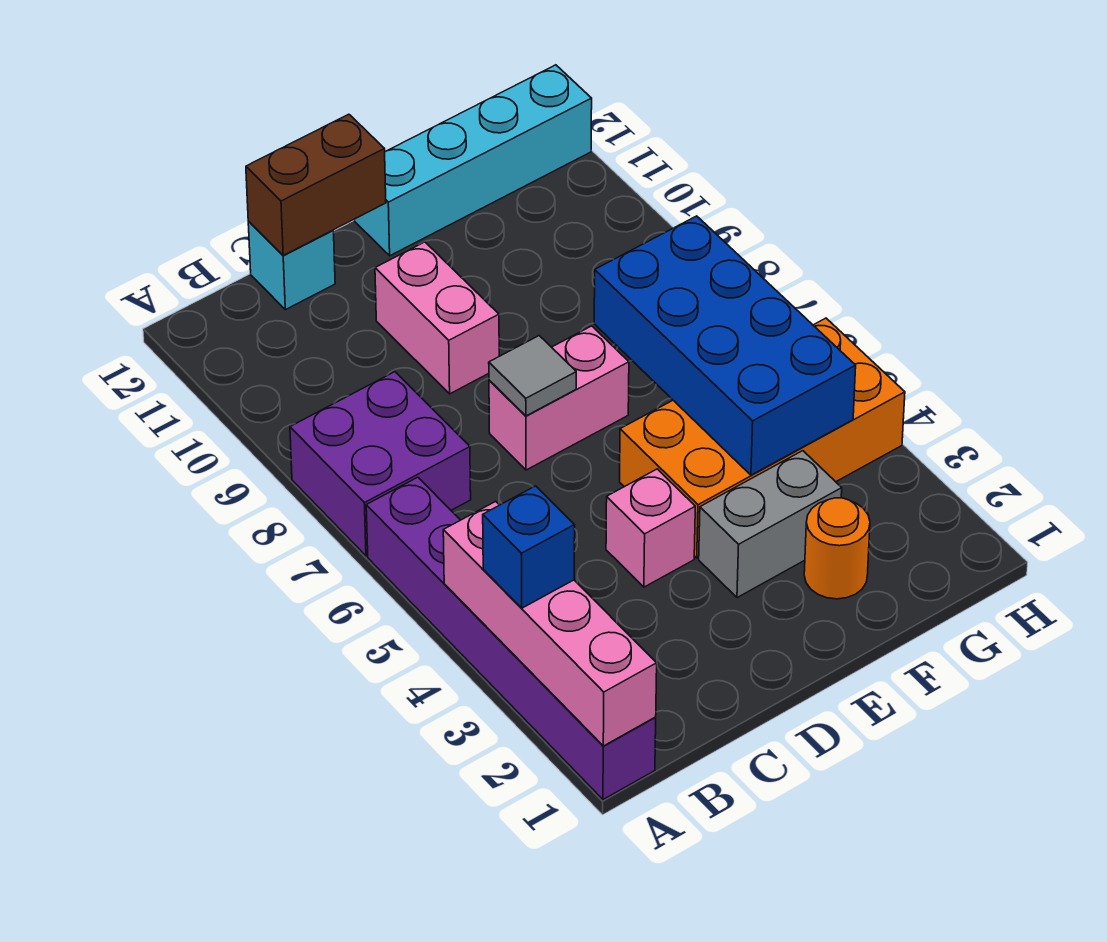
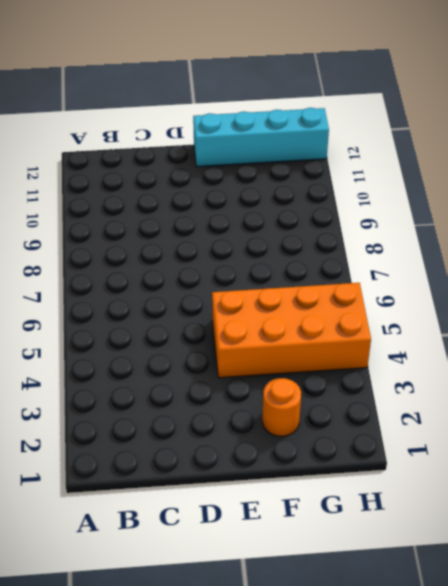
none -> purple brick A1:A6 level 1
none -> purple brick A7:B8 level 1
none -> cyan brick C12 level 1

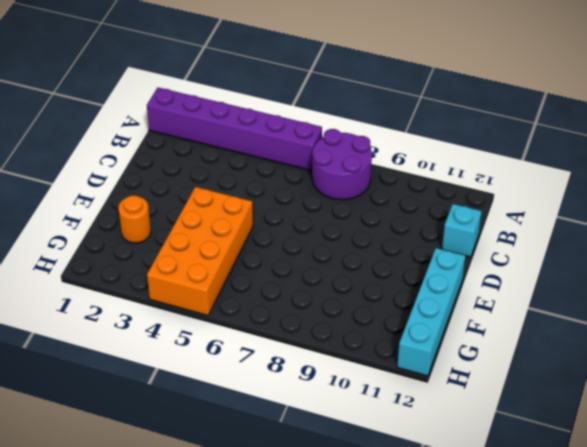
purple round brick A7:B8 level 1 -> purple brick A7:B8 level 1
none -> pink brick D4 level 1
none -> pink brick D7:E7 level 1
none -> pink brick D9:D10 level 1

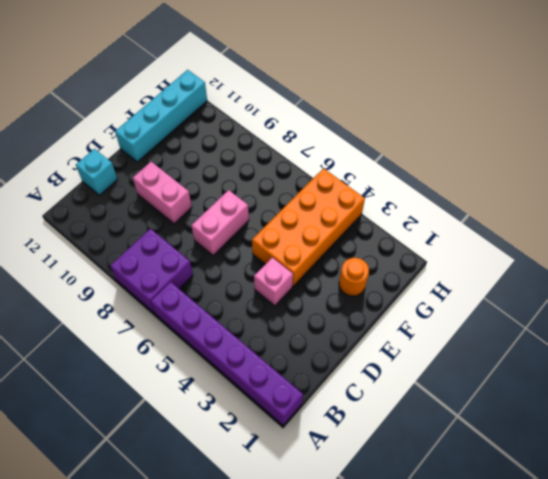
none -> grey brick E3:F3 level 1
none -> pink brick A1:A4 level 2
none -> brown brick C12:D12 level 2

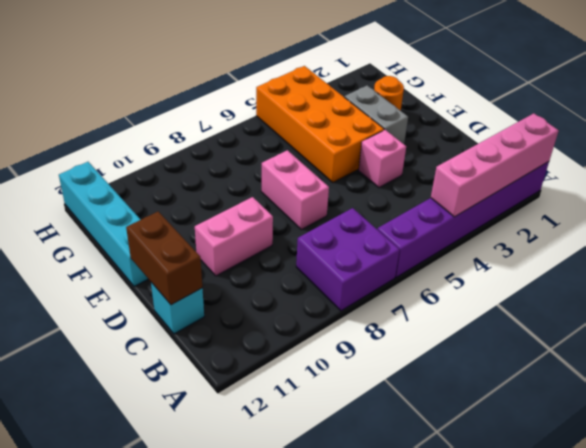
none -> grey tile D7 level 2
none -> blue brick F4:G7 level 2
none -> blue brick A3 level 3

